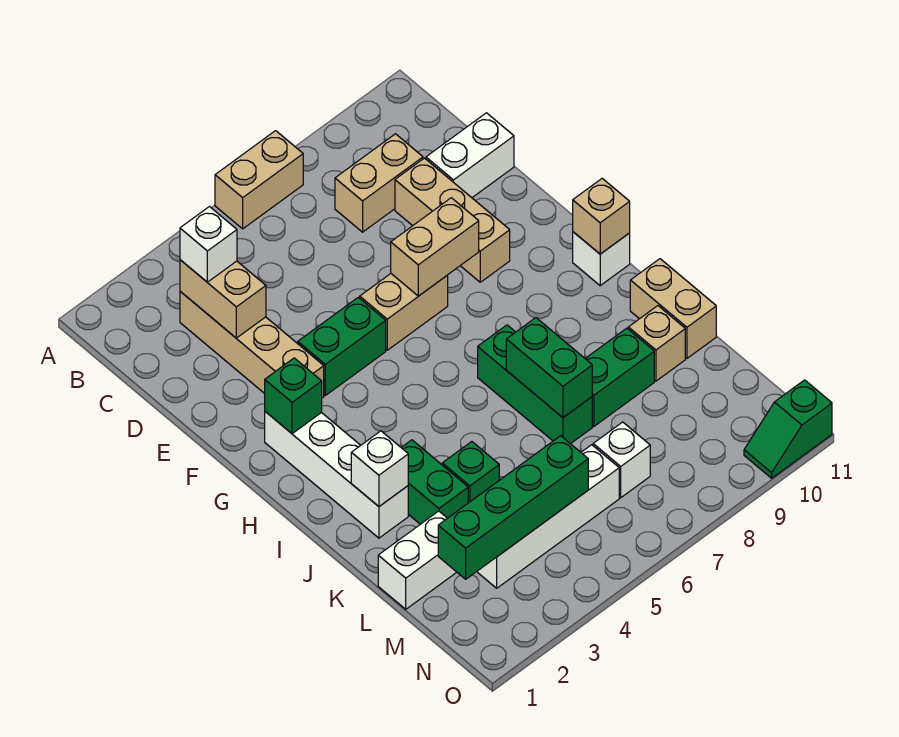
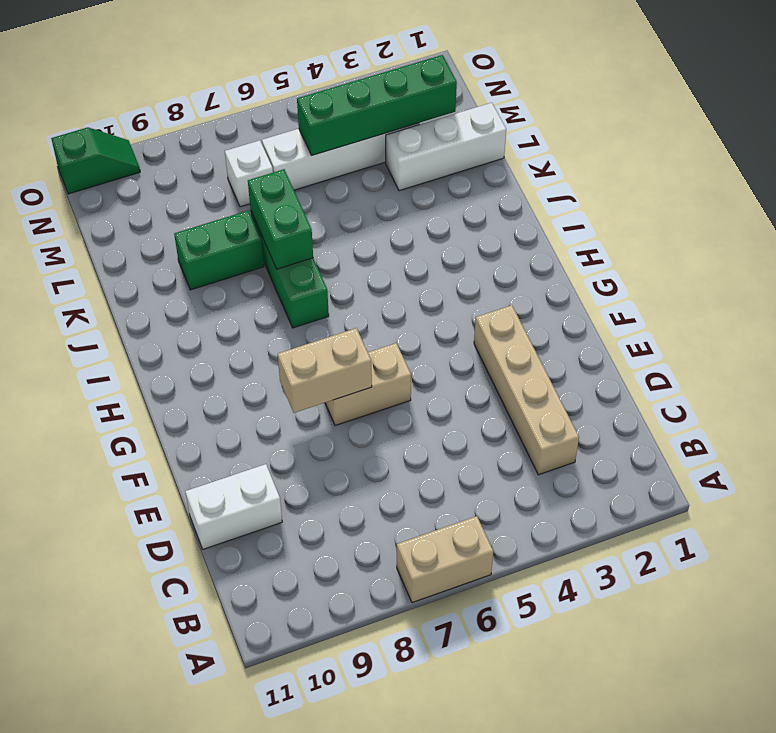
white brick L1:L3 level 1 -> white brick L1:L2 level 1
none -> tan brick C8:C9 level 1
none -> tan brick D9:F9 level 1
none -> green brick F4:F5 level 1

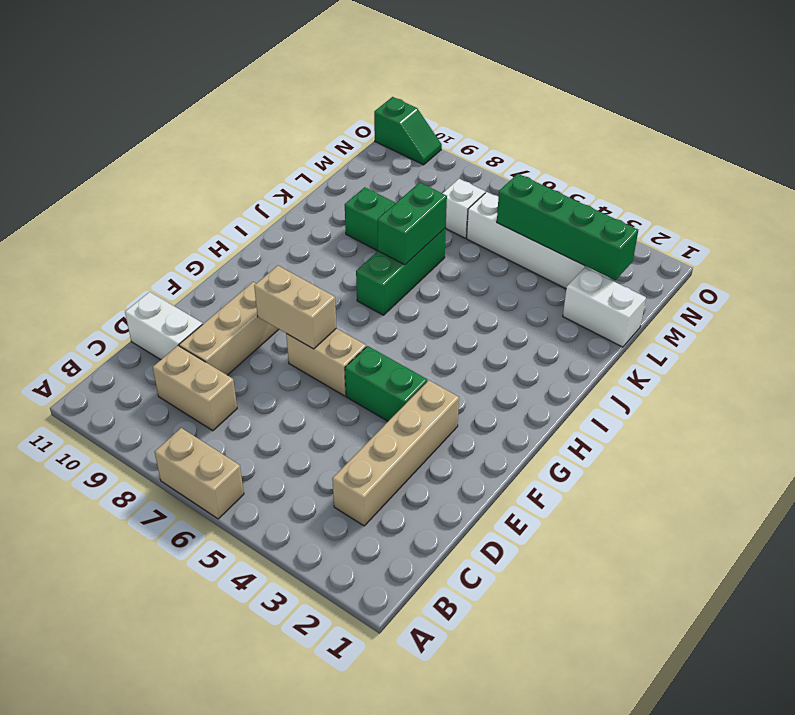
none -> white brick G2:J2 level 1
none -> white brick H11 level 1
none -> green brick J3:K3 level 1

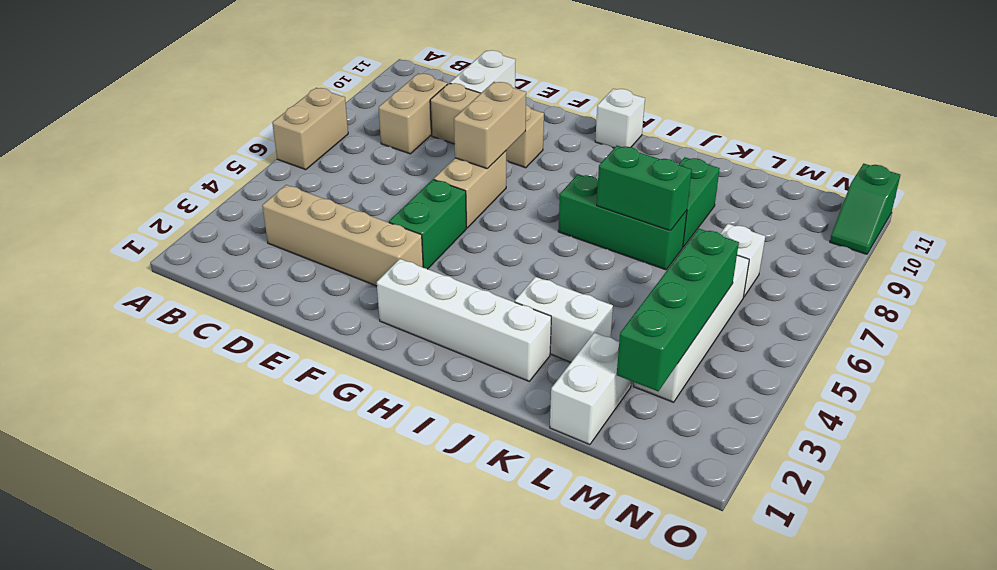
white brick J3:K3 level 1 -> green brick J3:K3 level 1
none -> tan brick J11:K11 level 1
none -> green brick K4 level 1
none -> tan brick K10 level 1

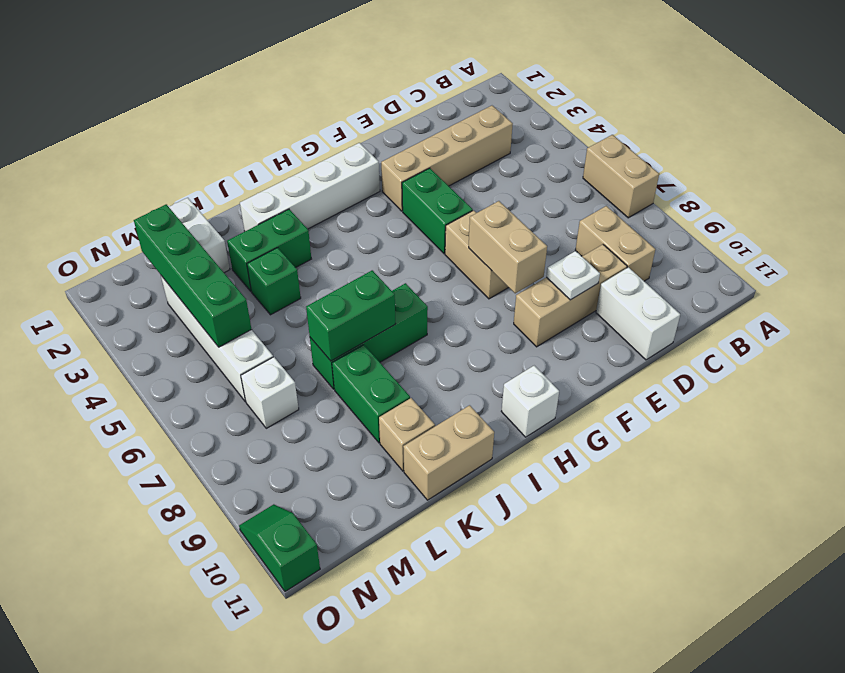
white plate E9 level 2 -> none
none -> tan brick C3:D3 level 2
none -> green brick G2 level 2
none -> tan brick H11 level 2

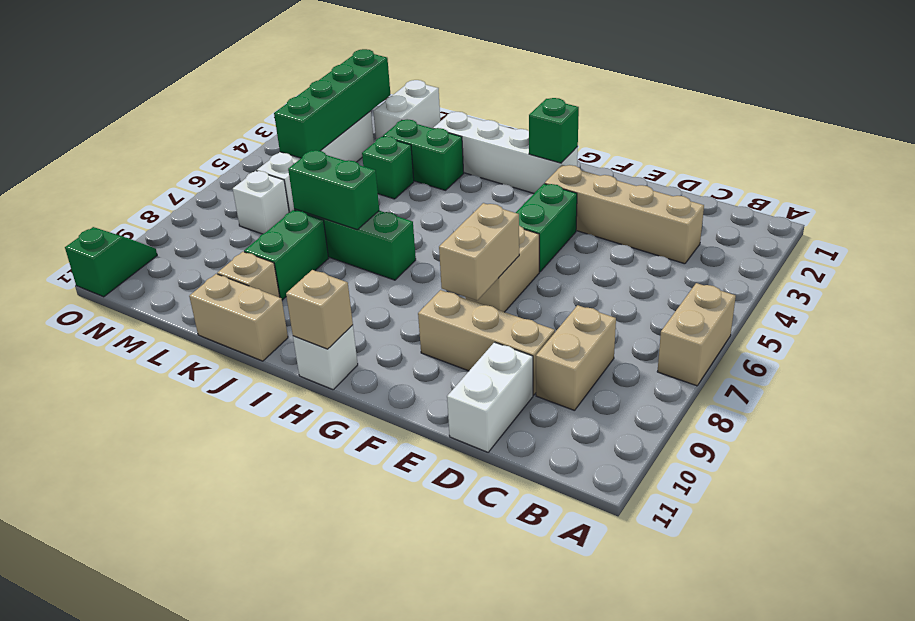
none -> tan brick C3:D3 level 2
none -> white brick J2 level 2
none -> white brick C3 level 3

